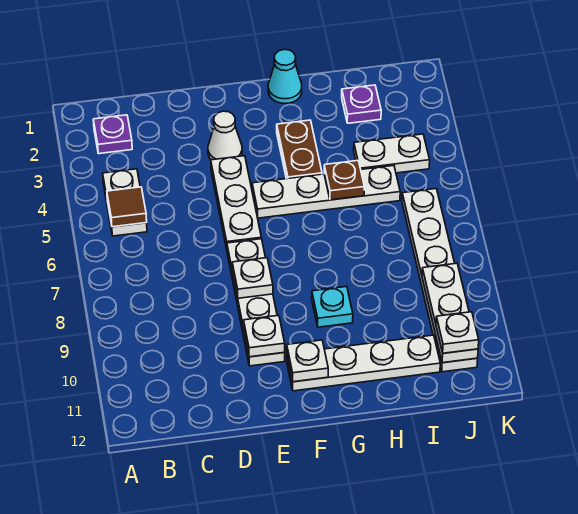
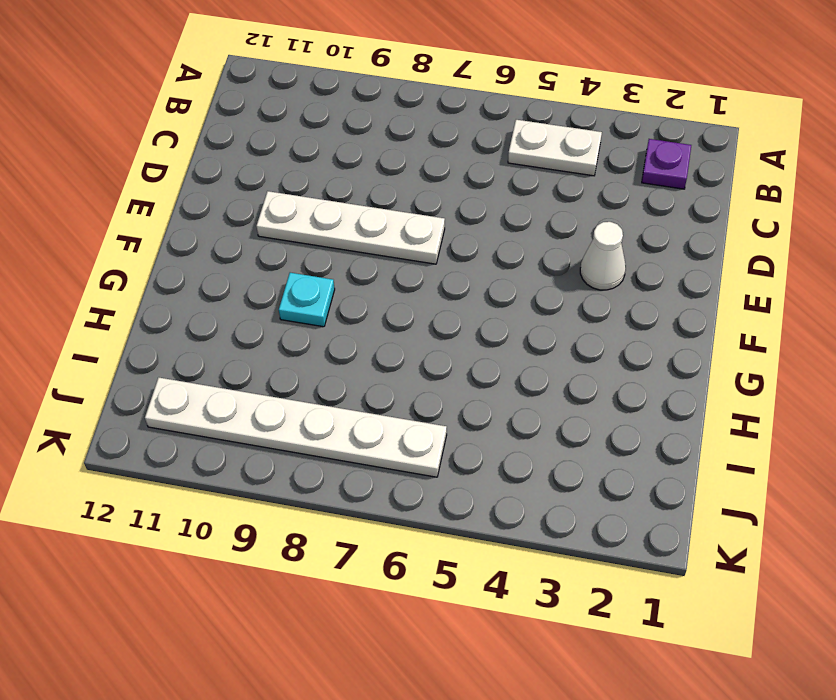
none -> white plate E4:E6 level 1
none -> white plate F5:I5 level 1
none -> white plate F11:I11 level 1

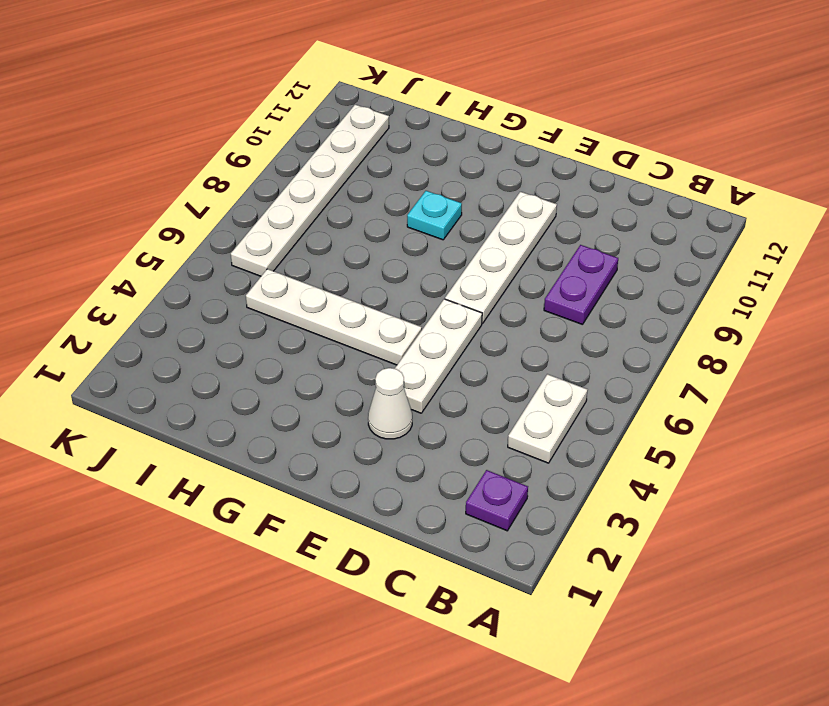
purple plate C8:C9 level 1 -> none
none -> white plate F11:I11 level 1
none -> cyan cone G1 level 1
none -> brown plate G3:G4 level 1

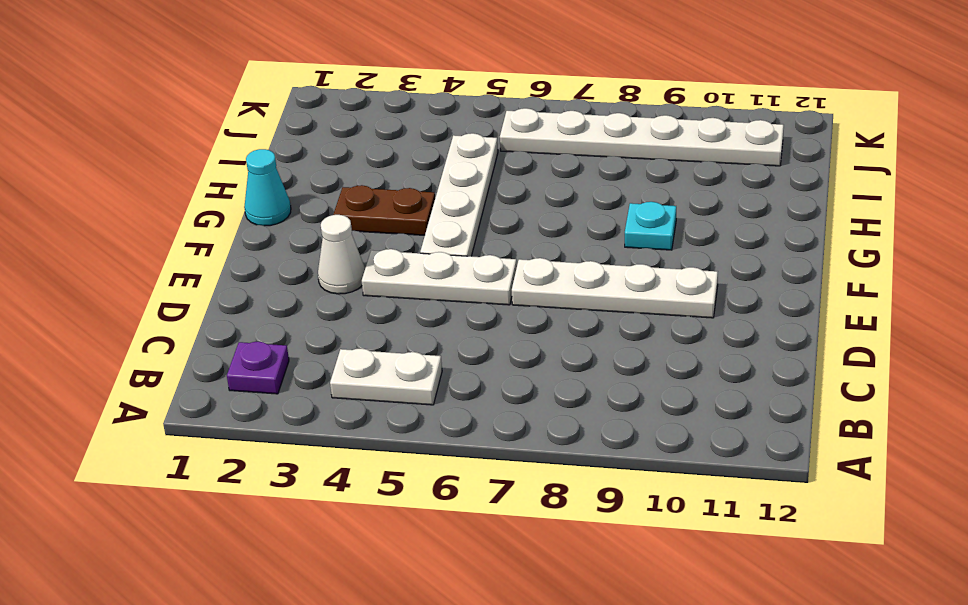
none -> white plate F11:I11 level 1
none -> purple plate I2 level 1
none -> white plate I4:J4 level 1

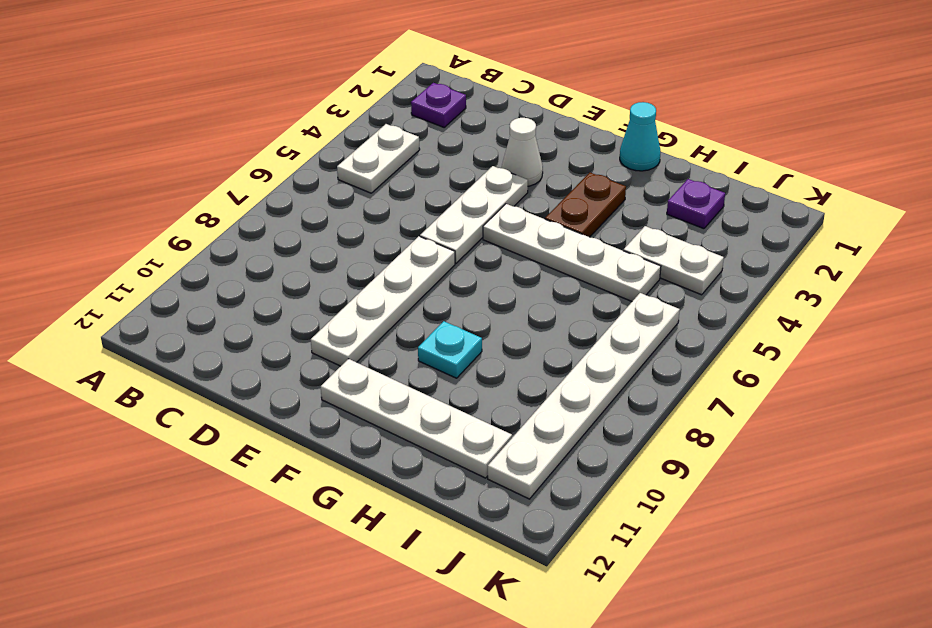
none -> brown tile B5 level 2
none -> white plate E8 level 2
none -> white plate E10 level 2

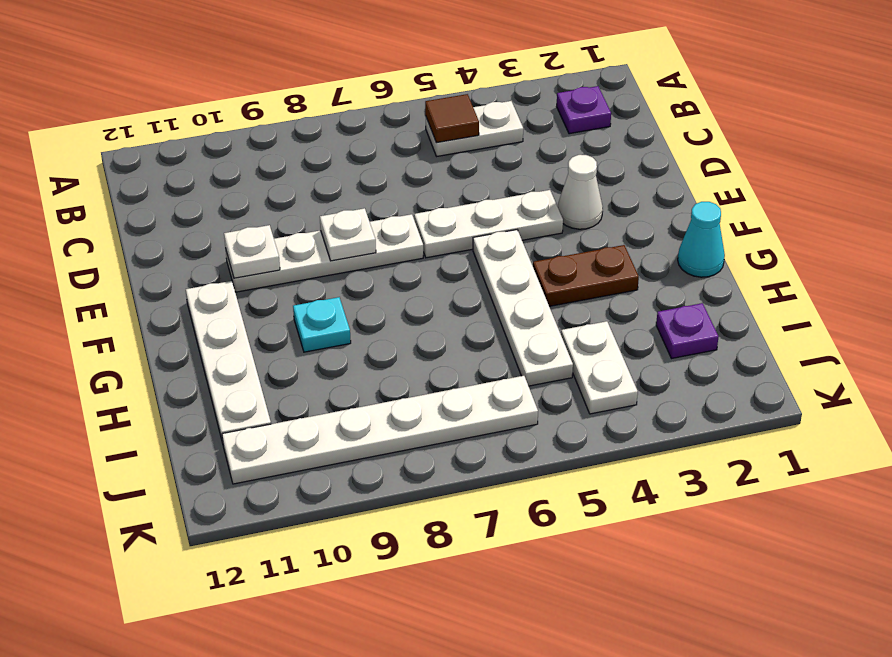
none -> white plate F11 level 2
none -> brown plate H5 level 2
none -> white plate J9:J11 level 2

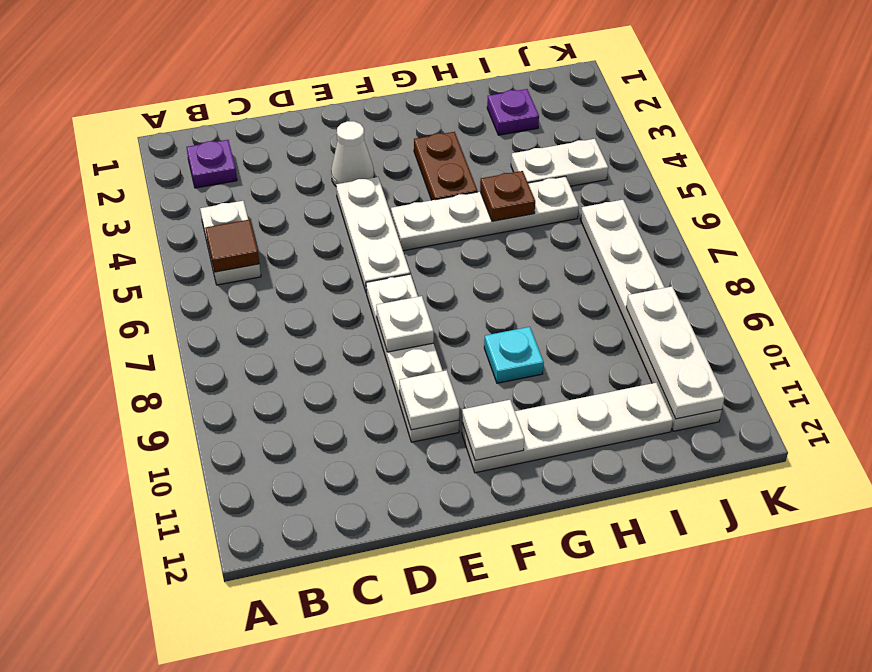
none -> cyan cone G1 level 1
none -> white plate J11 level 3

